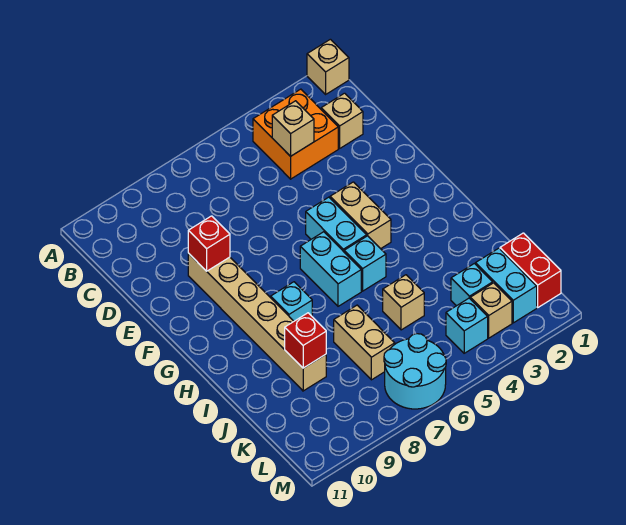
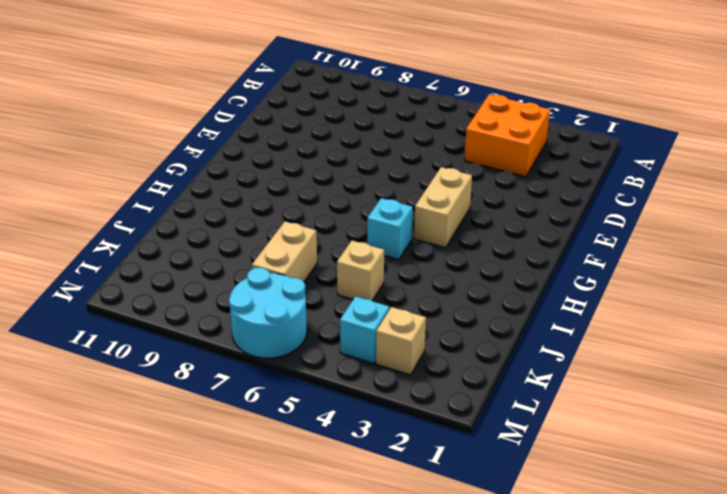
none -> tan brick A1 level 1
none -> tan brick C2 level 1
none -> tan brick E9:J9 level 1

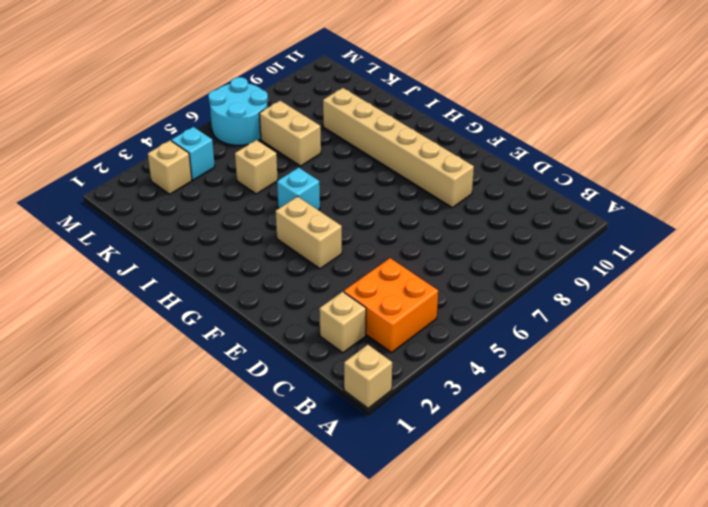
none -> cyan brick F5:G5 level 1
none -> cyan brick G6:H6 level 1
none -> cyan brick H8 level 1

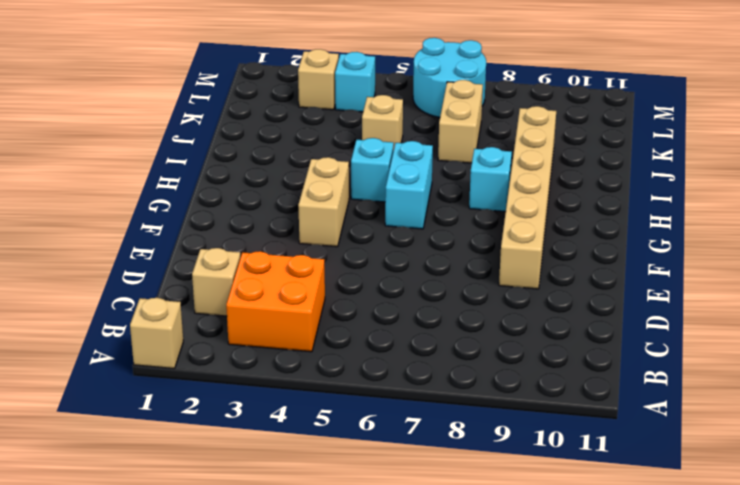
none -> cyan brick F5:G5 level 1
none -> red brick K1:L1 level 1
none -> cyan brick K2:L2 level 1

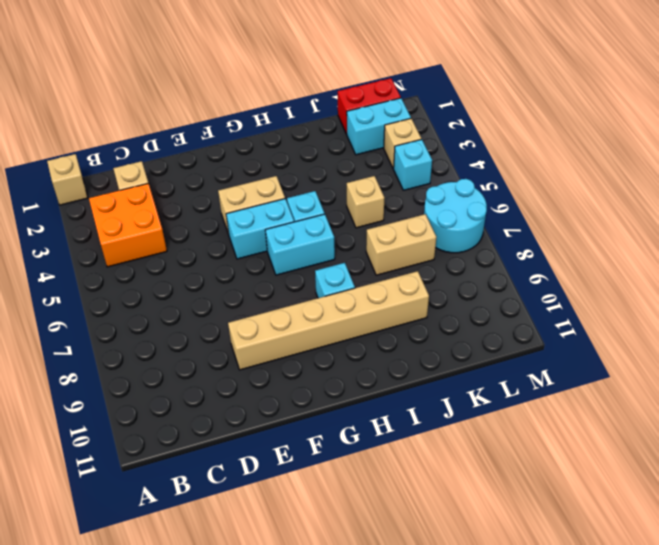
none -> cyan brick K3 level 1
none -> tan brick C4 level 2
none -> red brick E9 level 2

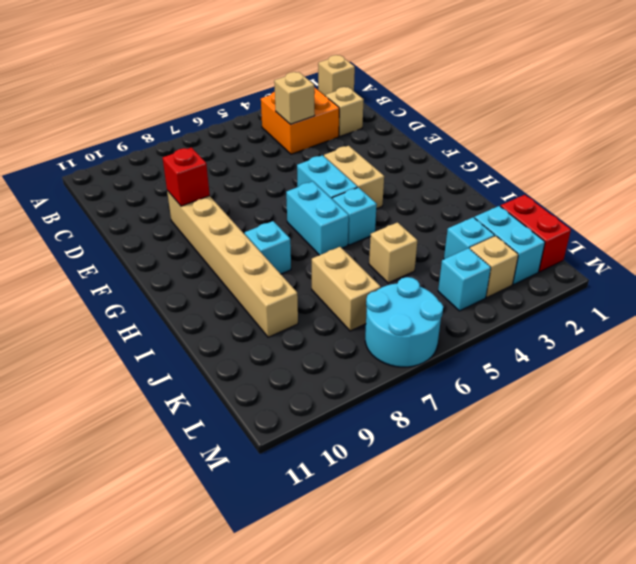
none -> red brick J9 level 2

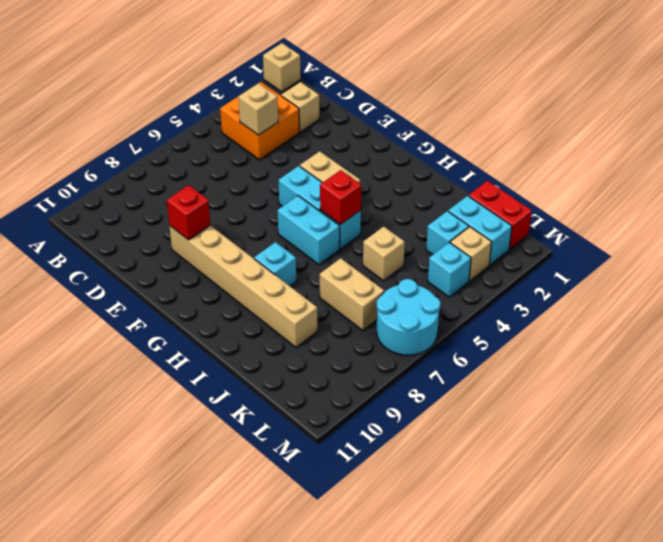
red brick H5 level 2 -> red brick J9 level 2

